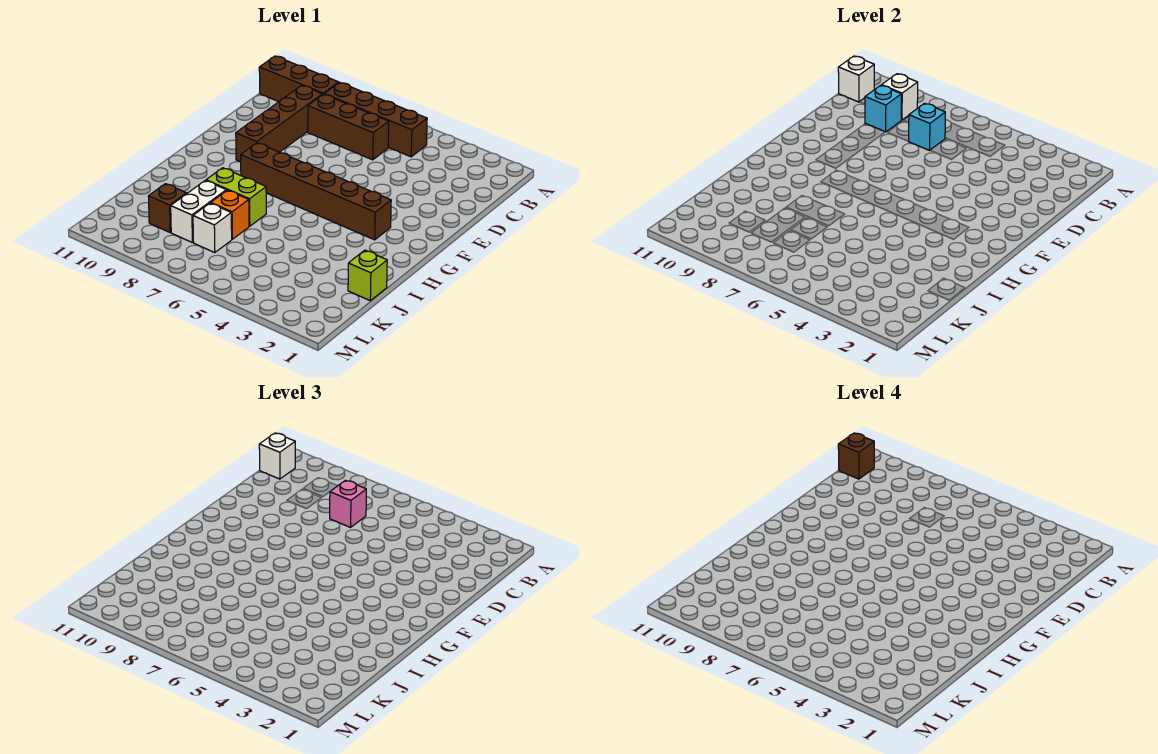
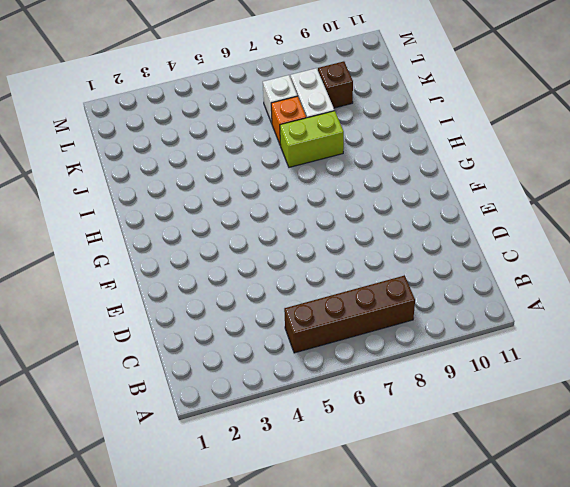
none -> brown brick B9:B11 level 1
none -> brown brick C6:C8 level 1
none -> brown brick C9:F9 level 1

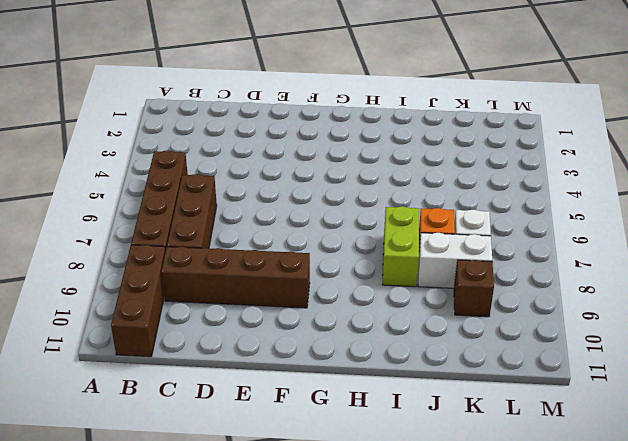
none -> brown brick G3:G8 level 1
none -> lime brick J1 level 1
none -> white brick B9 level 2

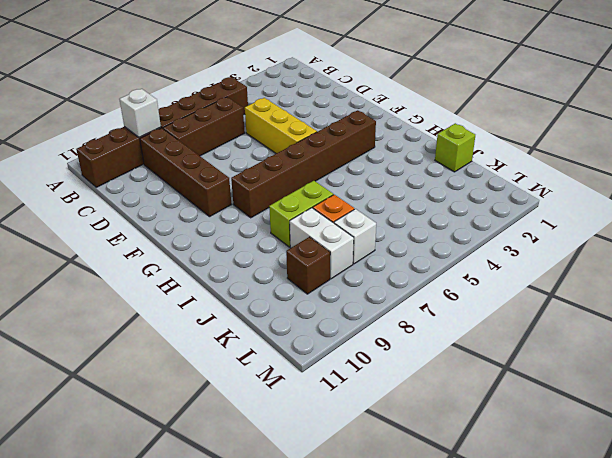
yellow brick D5:F5 level 1 -> none
none -> white brick B11 level 2
none -> cyan brick C7 level 2
none -> cyan brick C9 level 2

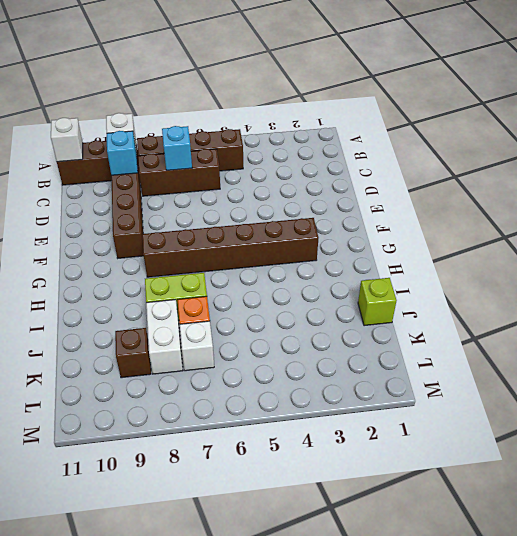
none -> white brick B11 level 3
none -> pink brick C7 level 3
none -> brown brick B11 level 4

